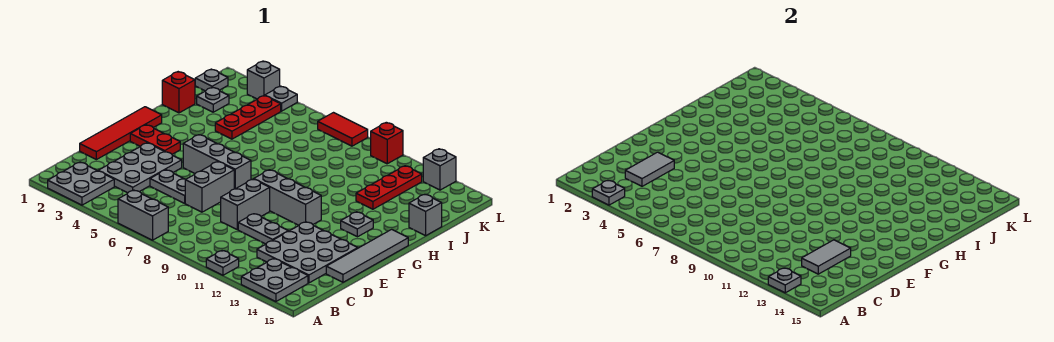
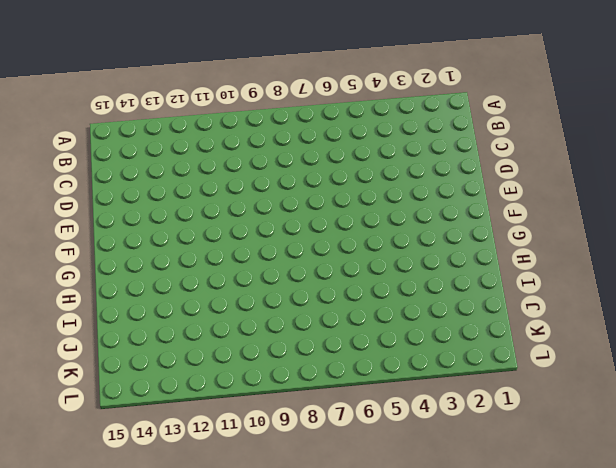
none -> grey plate A2:B3 level 1
none -> grey brick A6:A7 level 1
none -> grey plate A11 level 1
none -> grey plate A13:B14 level 1

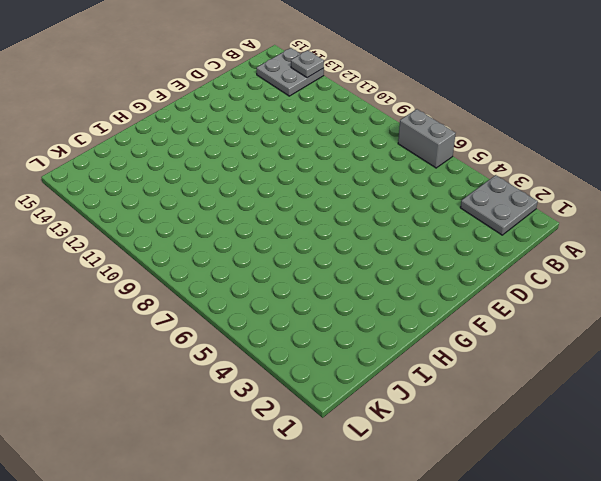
none -> grey plate A11 level 1
none -> grey plate C3:E4 level 1
none -> grey plate C12:E14 level 1
none -> red tile D1:G1 level 1

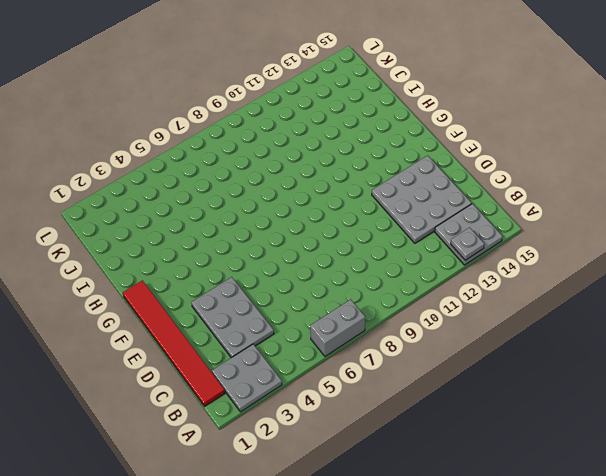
red tile B1:G1 level 1 -> red tile D1:G1 level 1
none -> grey plate A11 level 1
none -> grey plate D5:D6 level 1
none -> grey brick D7:E7 level 1
none -> grey brick D9:E9 level 1

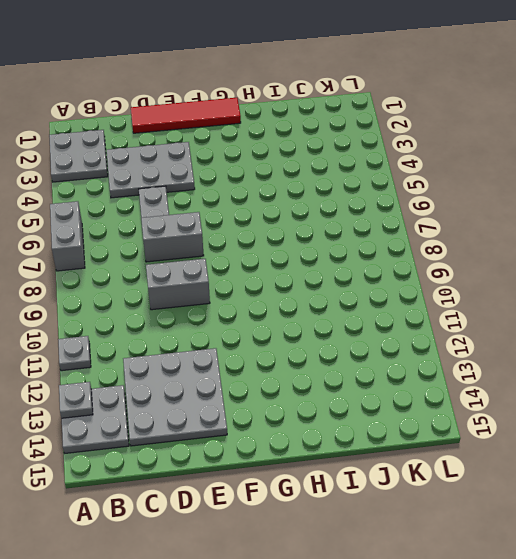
none -> grey plate D10:D11 level 1
none -> grey tile D15:G15 level 1
none -> red plate F2:F3 level 1
none -> grey brick F5:F7 level 1

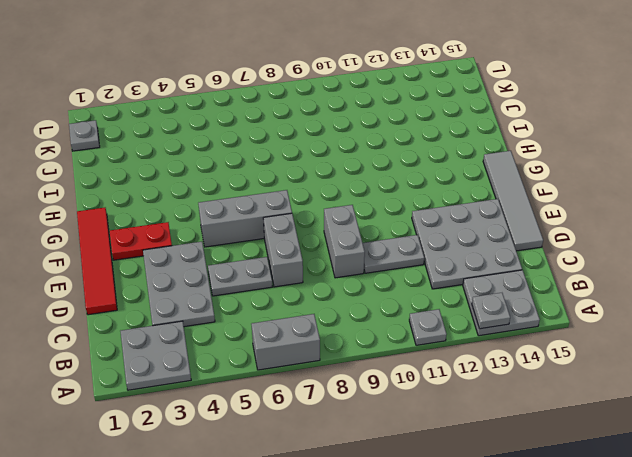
none -> grey brick F9:F11 level 1
none -> grey plate G13 level 1
none -> red brick I1 level 1
none -> red plate I4:K4 level 1

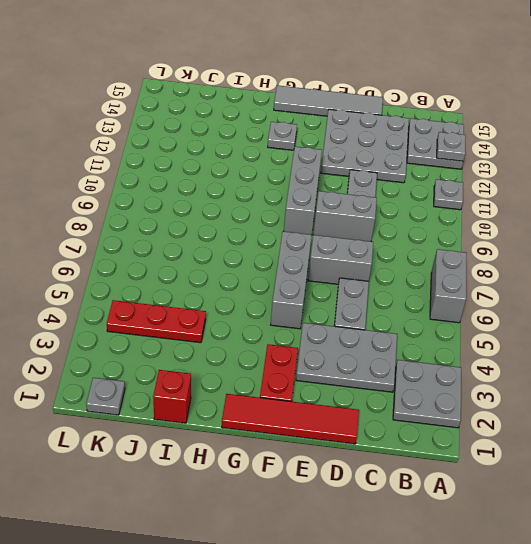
none -> red plate I12:K12 level 1
none -> grey brick I15 level 1
none -> grey plate J2 level 1
none -> grey brick L3 level 1

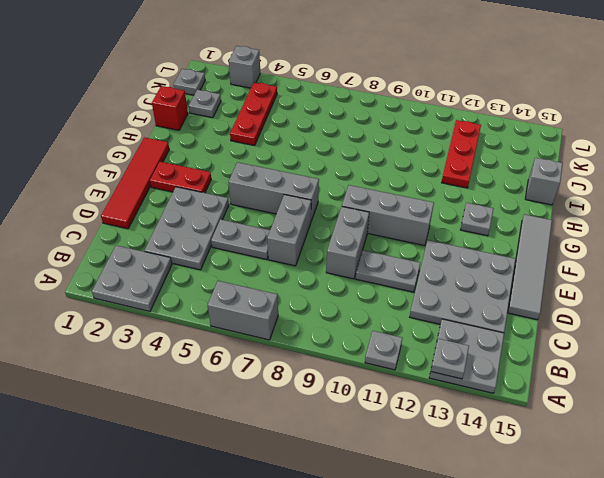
none -> grey plate L4 level 1
none -> red tile L7:L8 level 1
none -> red brick L10 level 1
none -> grey brick L13 level 1

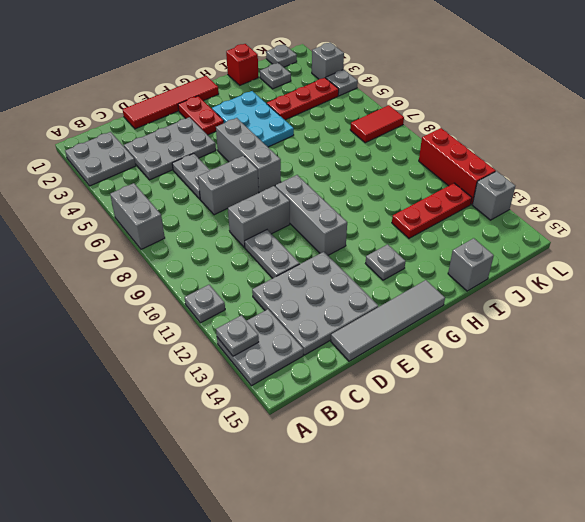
cyan plate G3:H5 level 1 -> none
red tile K7:L7 level 1 -> red tile L7:L8 level 1
red brick L10:L12 level 1 -> red brick L10 level 1
none -> grey plate A3 level 2
none -> grey tile C3:D3 level 2
none -> grey tile C13:D13 level 2

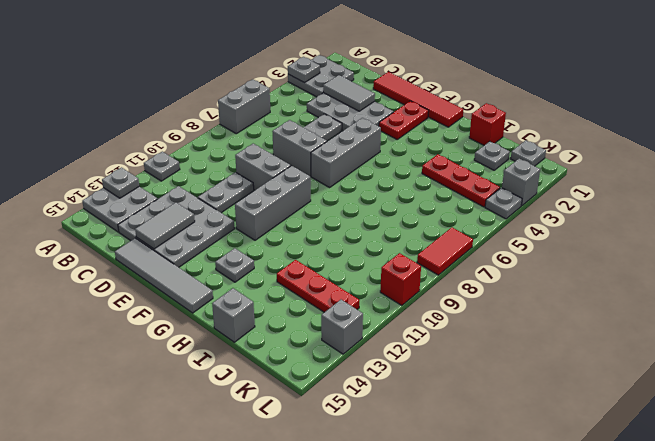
grey tile D13:D14 level 2 -> grey tile C13:D13 level 2

